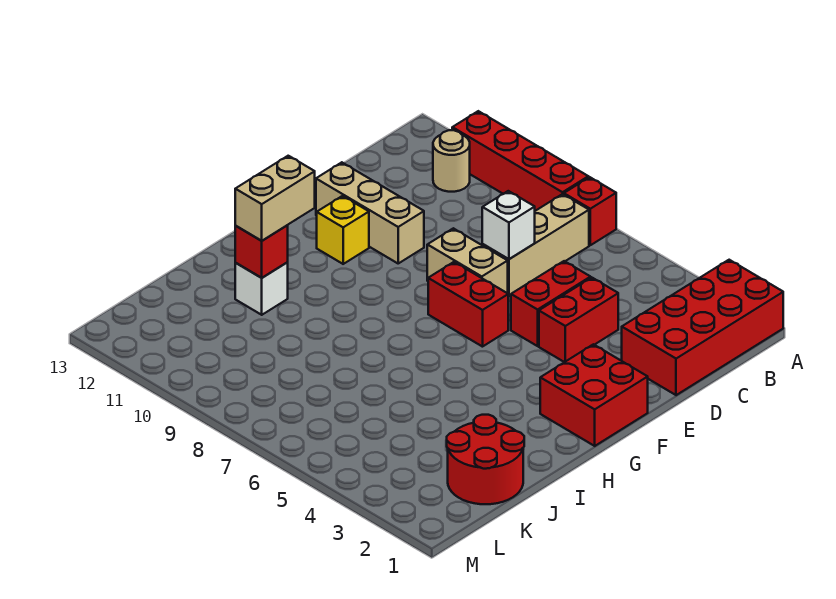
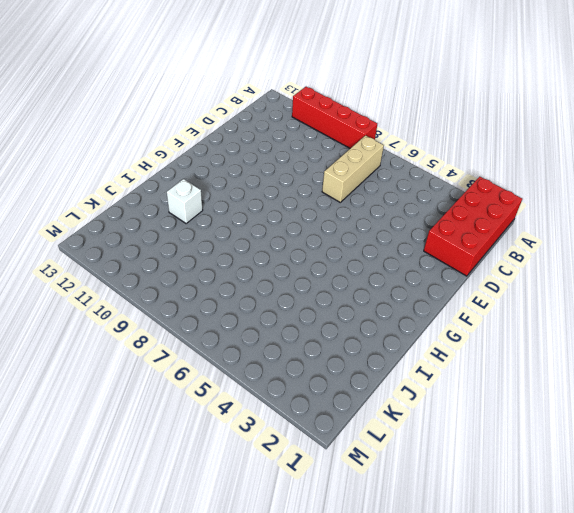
none -> red brick A7 level 1
none -> tan round brick B11 level 1
none -> red brick D4:E4 level 1

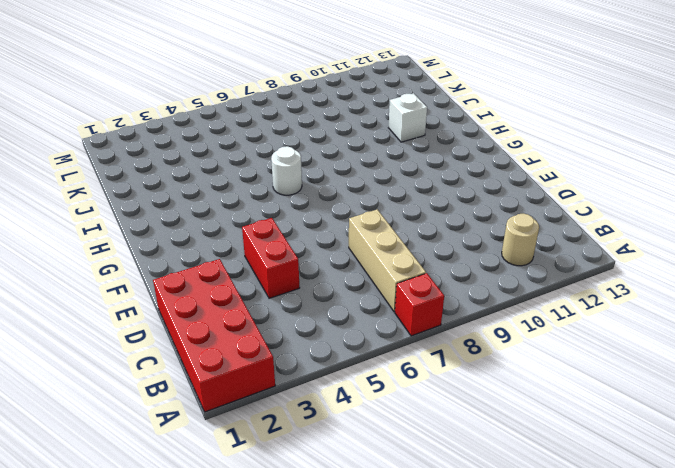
white round brick H6 level 1 -> none
none -> red brick A8:A11 level 1
none -> red brick D5:E5 level 1
none -> tan brick E7:E8 level 1

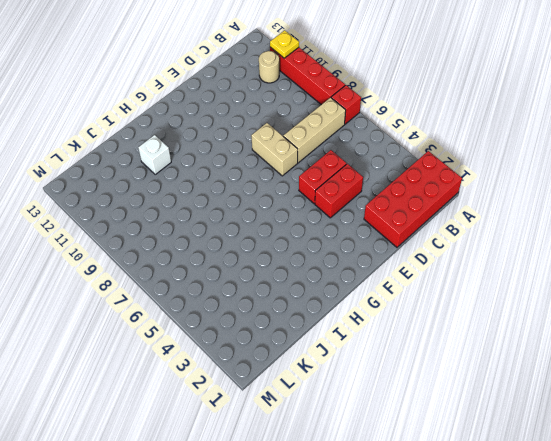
yellow plate A11 level 2 -> none
none -> tan brick E10:E12 level 1
none -> red brick F1:G2 level 1
none -> red brick F6:F7 level 1

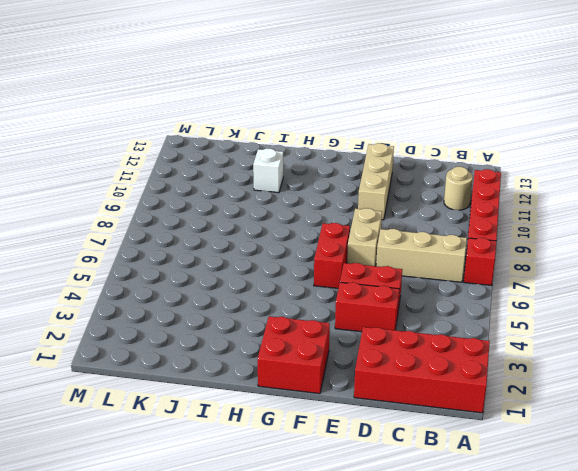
none -> yellow brick F11 level 1
none -> red round brick J1:K2 level 1
none -> white brick D7 level 2

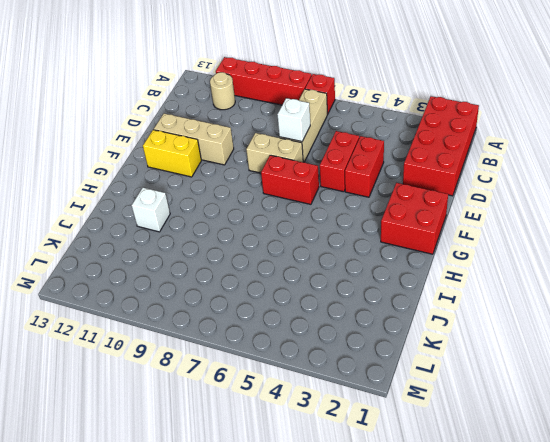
yellow brick F11:F12 level 1 -> yellow brick F11 level 1
none -> red round brick J1:K2 level 1
none -> red brick I11 level 2
none -> tan brick H11:I11 level 3

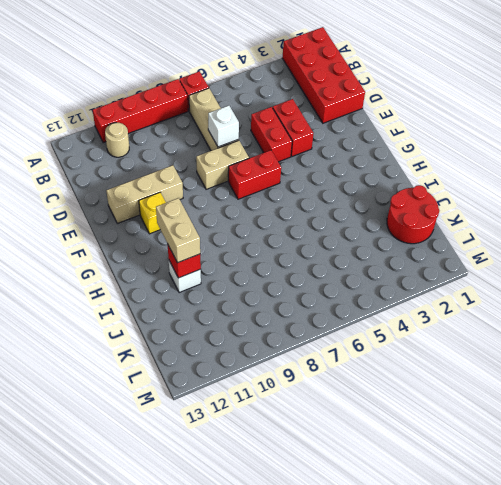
none -> red brick F1:G2 level 1

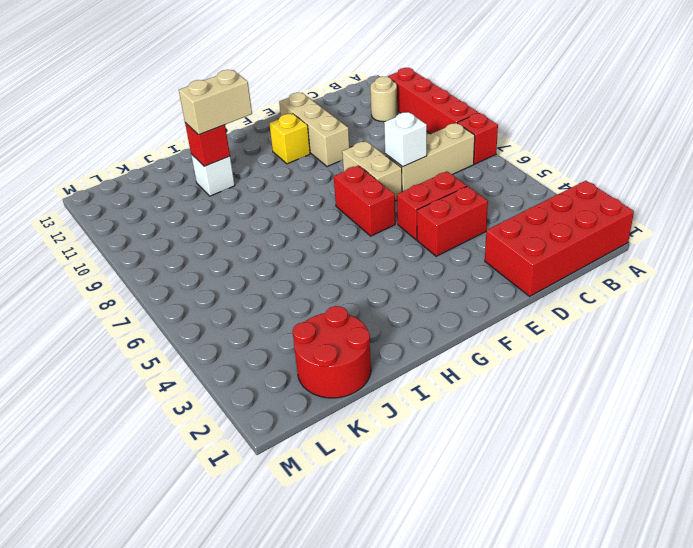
none -> red brick F1:G2 level 1

